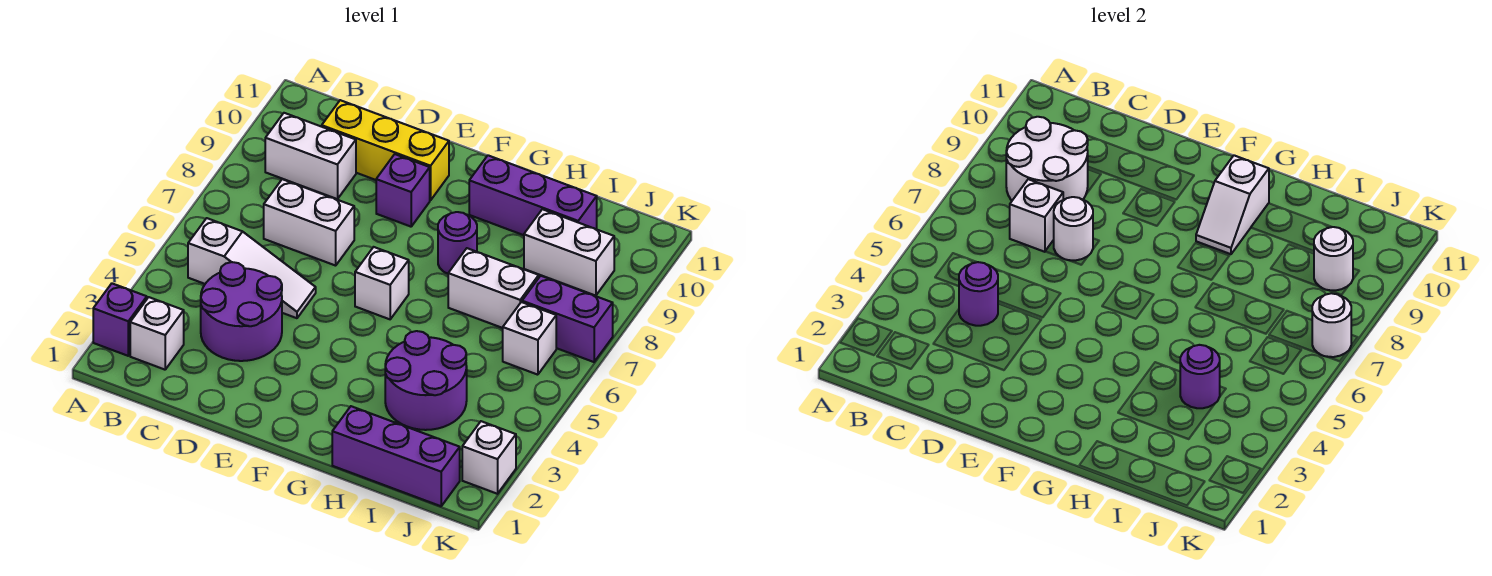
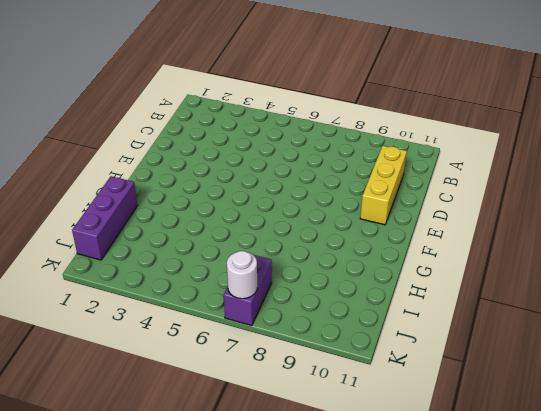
none -> purple brick A2 level 1
none -> white brick B2 level 1
none -> white slope B5:D5 level 1 top B

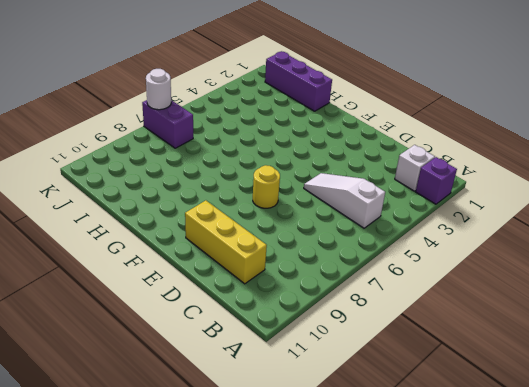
yellow round brick E7 level 1 -> none
none -> white brick B9:C9 level 1
none -> purple round brick C3:D4 level 1
none -> white brick C7:D7 level 1

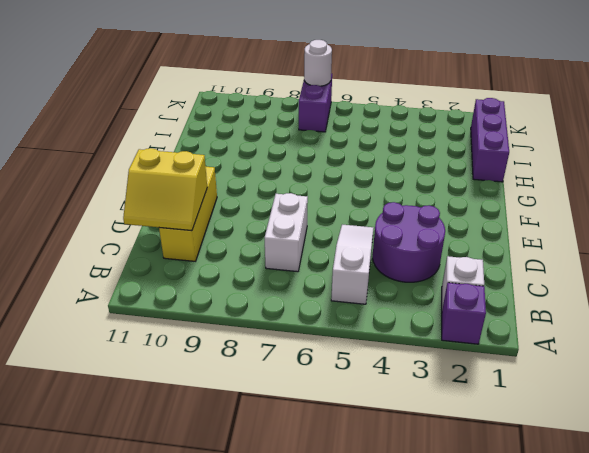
yellow slope C10:D11 level 2 top D -> none
none -> white brick B9:C9 level 1
none -> purple brick E9 level 1
none -> white brick F6 level 1

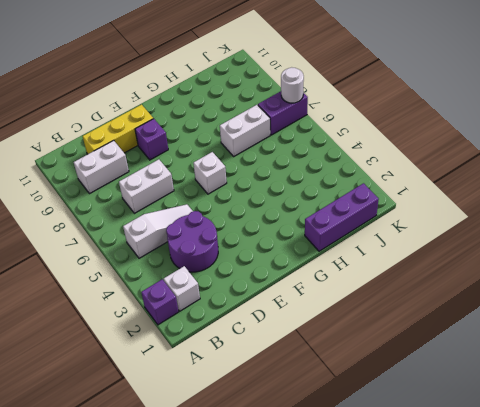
none -> purple round brick G8 level 1
none -> purple brick G10:I10 level 1
none -> purple round brick H3:I4 level 1

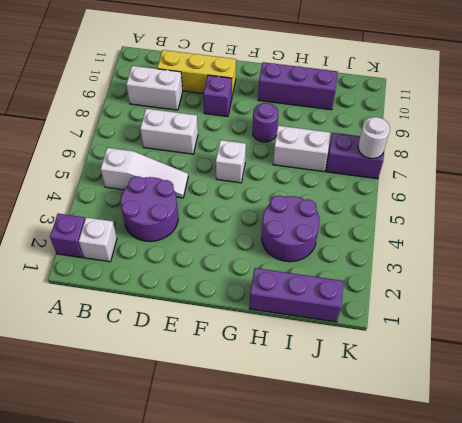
none -> white brick I9:J9 level 1
none -> white brick J6 level 1
none -> white brick K2 level 1

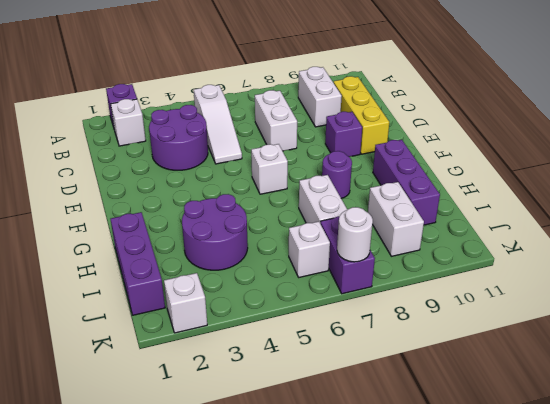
none -> white round brick B8:C9 level 2
none -> purple round brick C4 level 2
none -> white brick C7 level 2

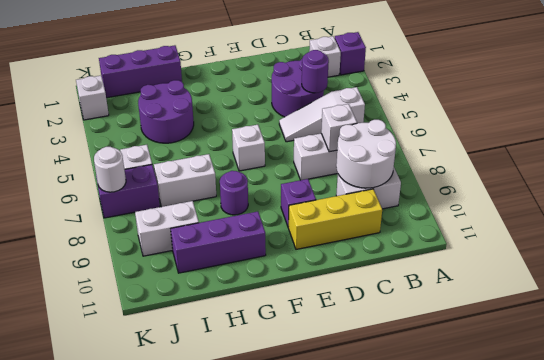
none -> white round brick D7 level 2
none -> white slope G9:G10 level 2 top 10
none -> purple round brick I4 level 2

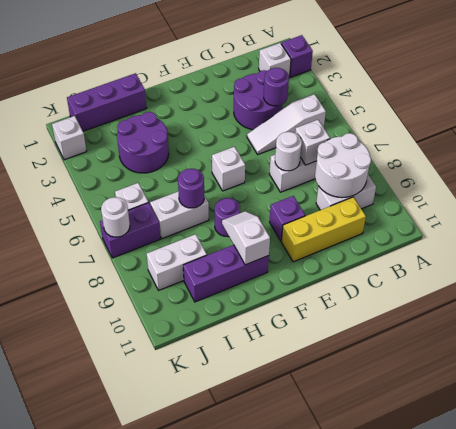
purple round brick H7 level 2 -> purple round brick I4 level 2
none -> white round brick J9 level 2

